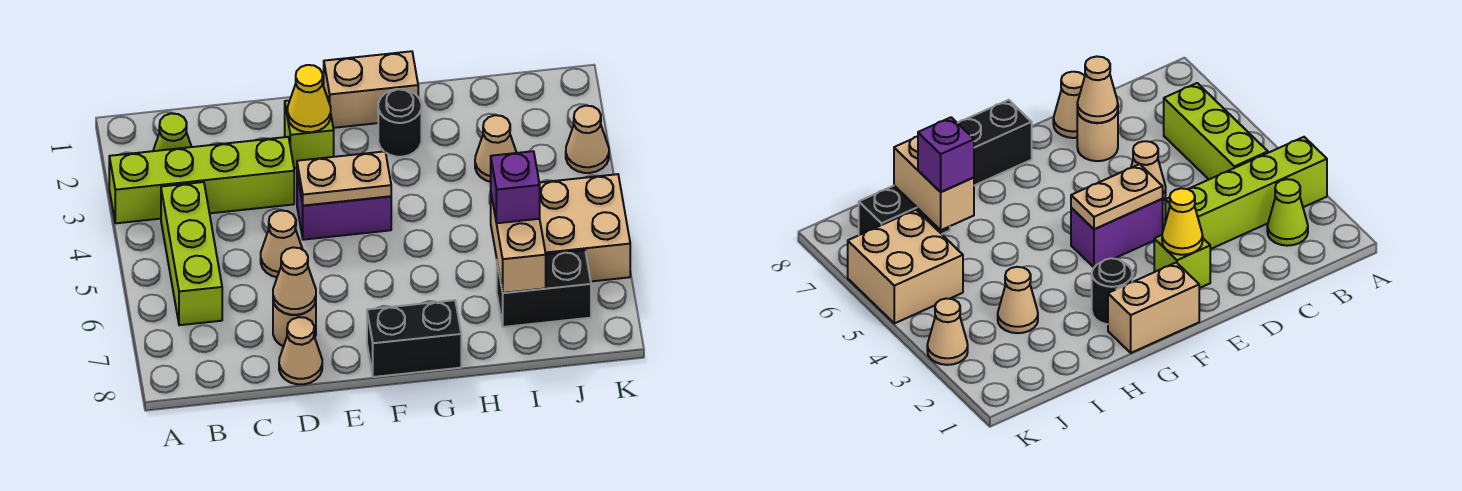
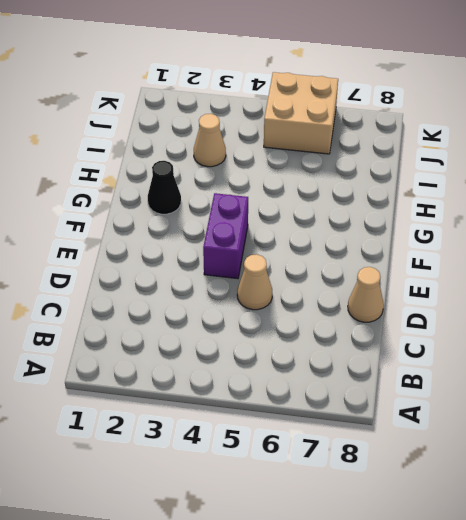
black cone G2 level 1 -> black round brick G2 level 1
none -> lime brick A3:D3 level 1
none -> lime cone B2 level 1
none -> lime brick B4:B6 level 1

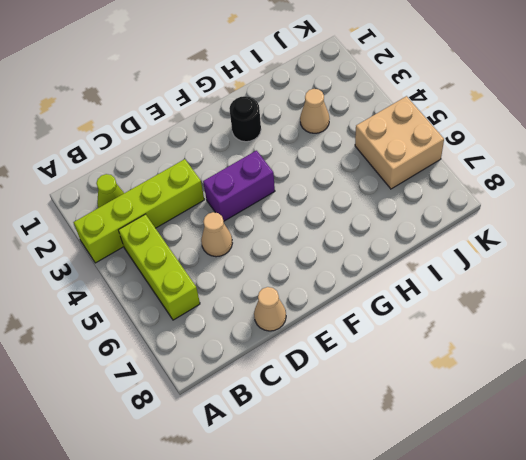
none -> tan round brick D7 level 1
none -> lime brick E2 level 1
none -> tan brick F1:G1 level 1

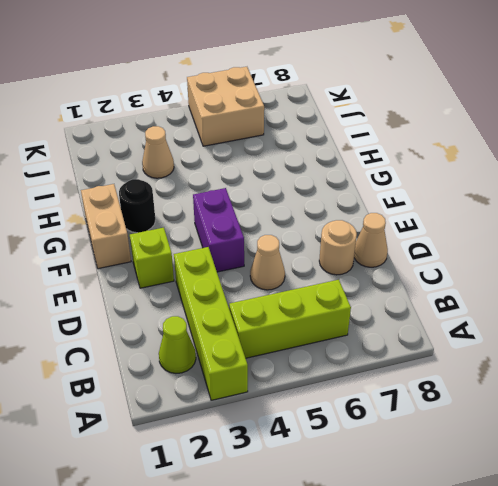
none -> black brick F8:G8 level 1
none -> black brick I7:J7 level 1
none -> tan cone K3 level 1

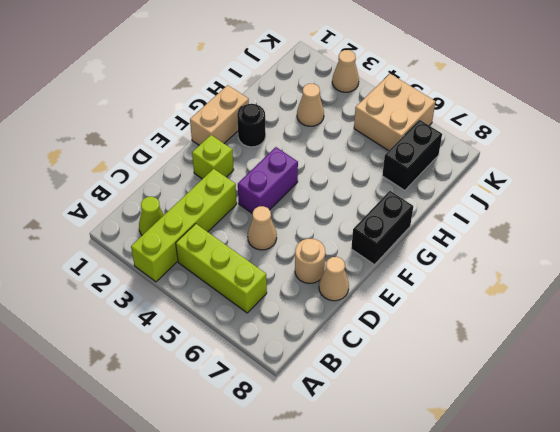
none -> tan cone D7 level 2
none -> yellow cone E2 level 2
none -> tan plate E4:F4 level 2

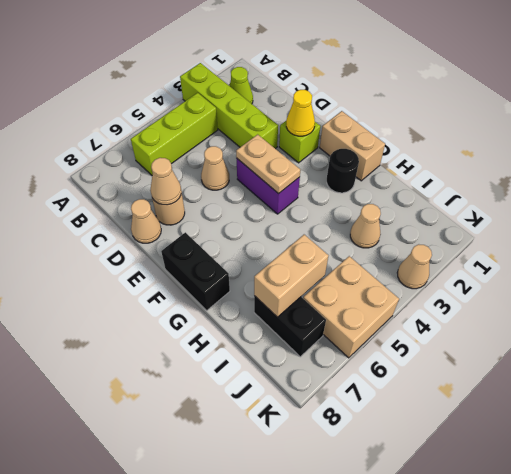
none -> purple brick I6 level 3

